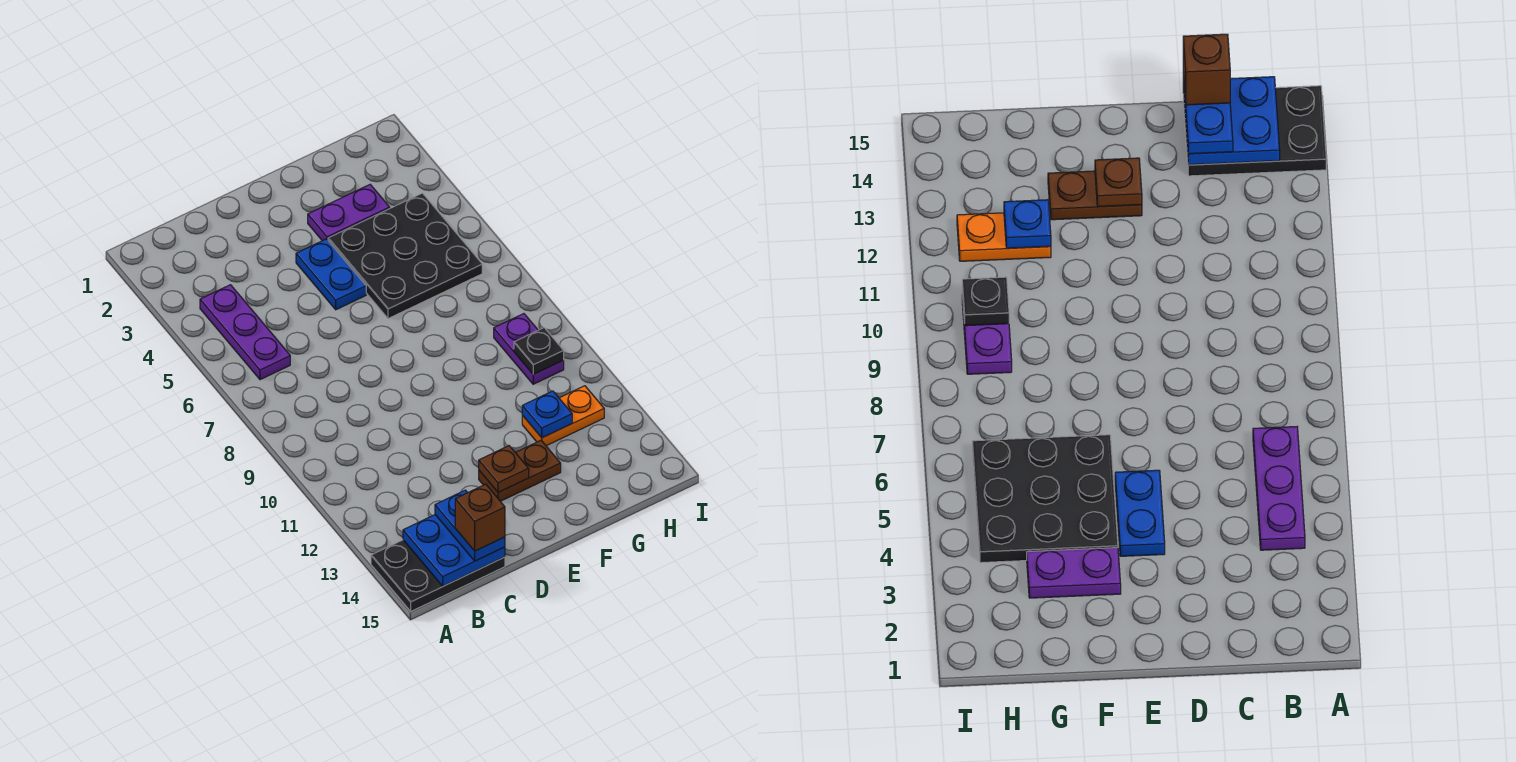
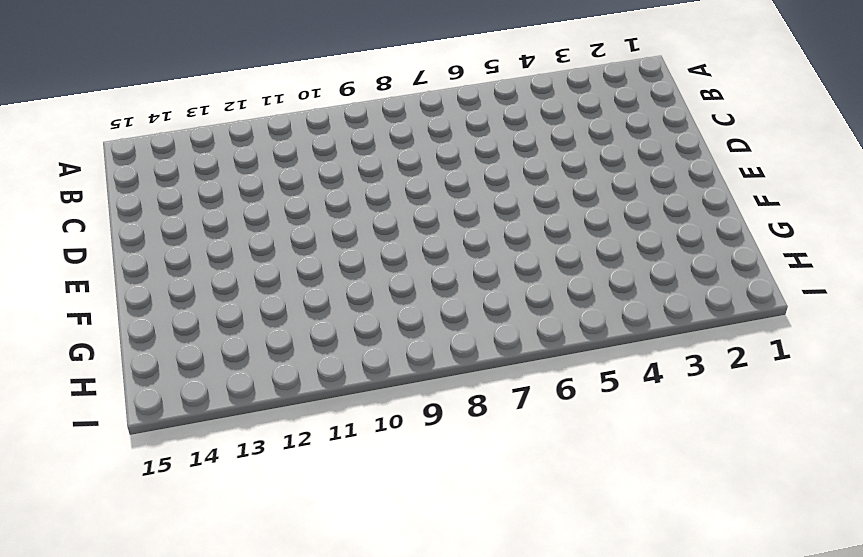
none -> black plate A14:C15 level 1
none -> purple plate B4:B6 level 1
none -> blue plate E4:E5 level 1

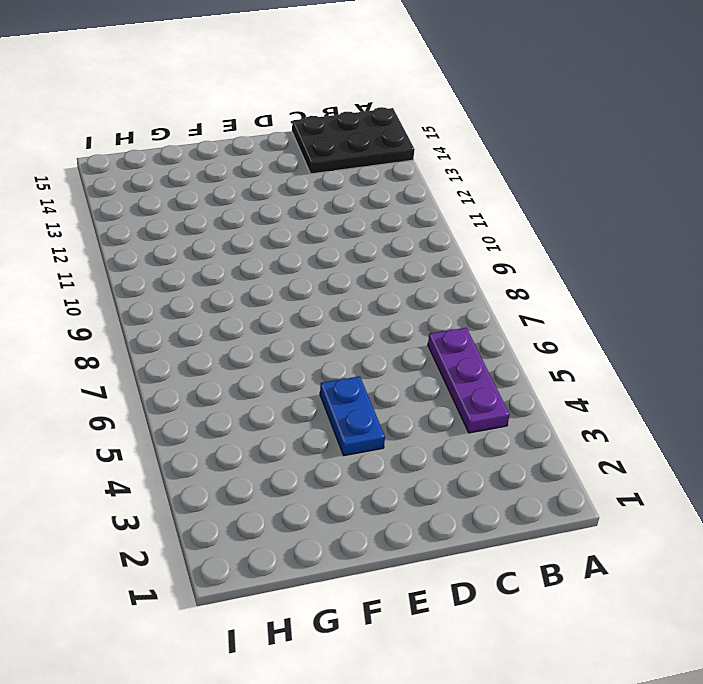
none -> brown plate E13:F13 level 1
none -> purple plate F3:G3 level 1
none -> black plate F4:H6 level 1

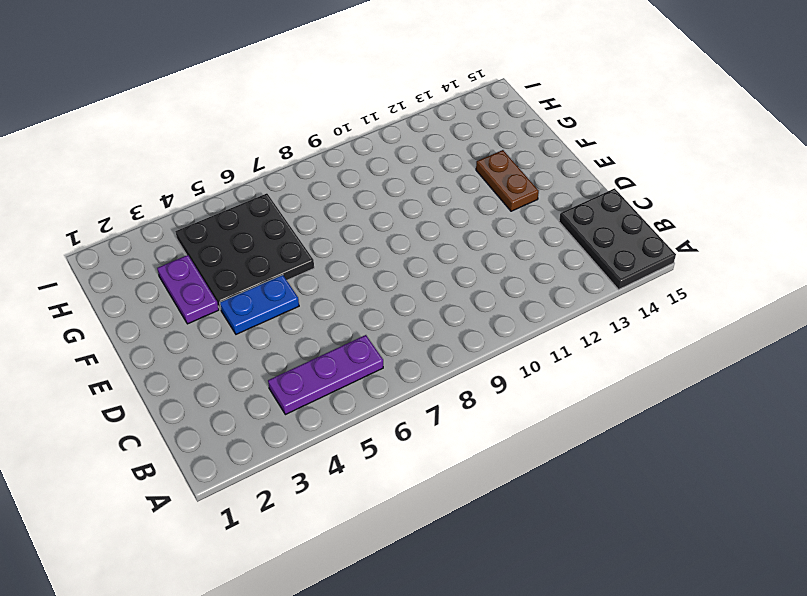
none -> orange plate G12:H12 level 1
none -> purple plate H9:H10 level 1
none -> blue plate B14:C15 level 2

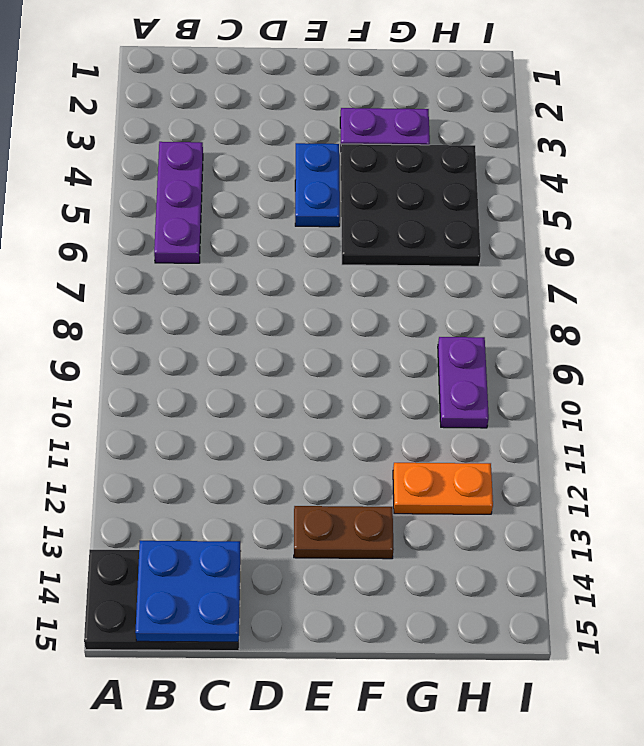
none -> brown plate E13 level 2
none -> blue plate G12 level 2
none -> black plate H10 level 2

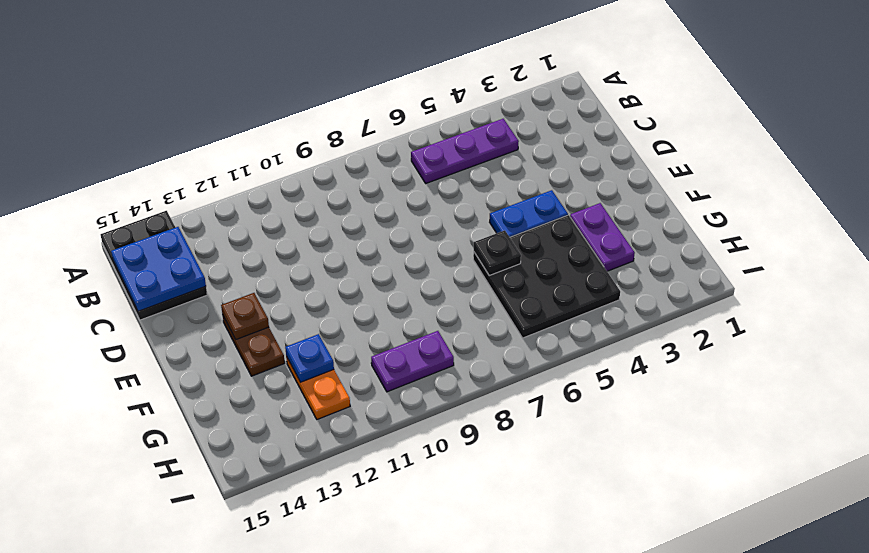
black plate F6 level 2 -> black plate H10 level 2
none -> blue plate C14:C15 level 3
none -> brown brick C15 level 4

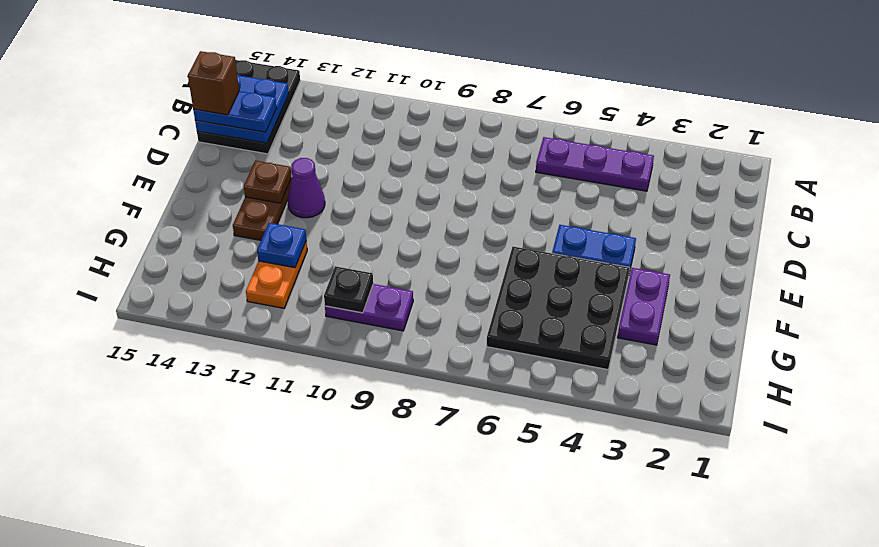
purple cone E12 level 1 -> none

